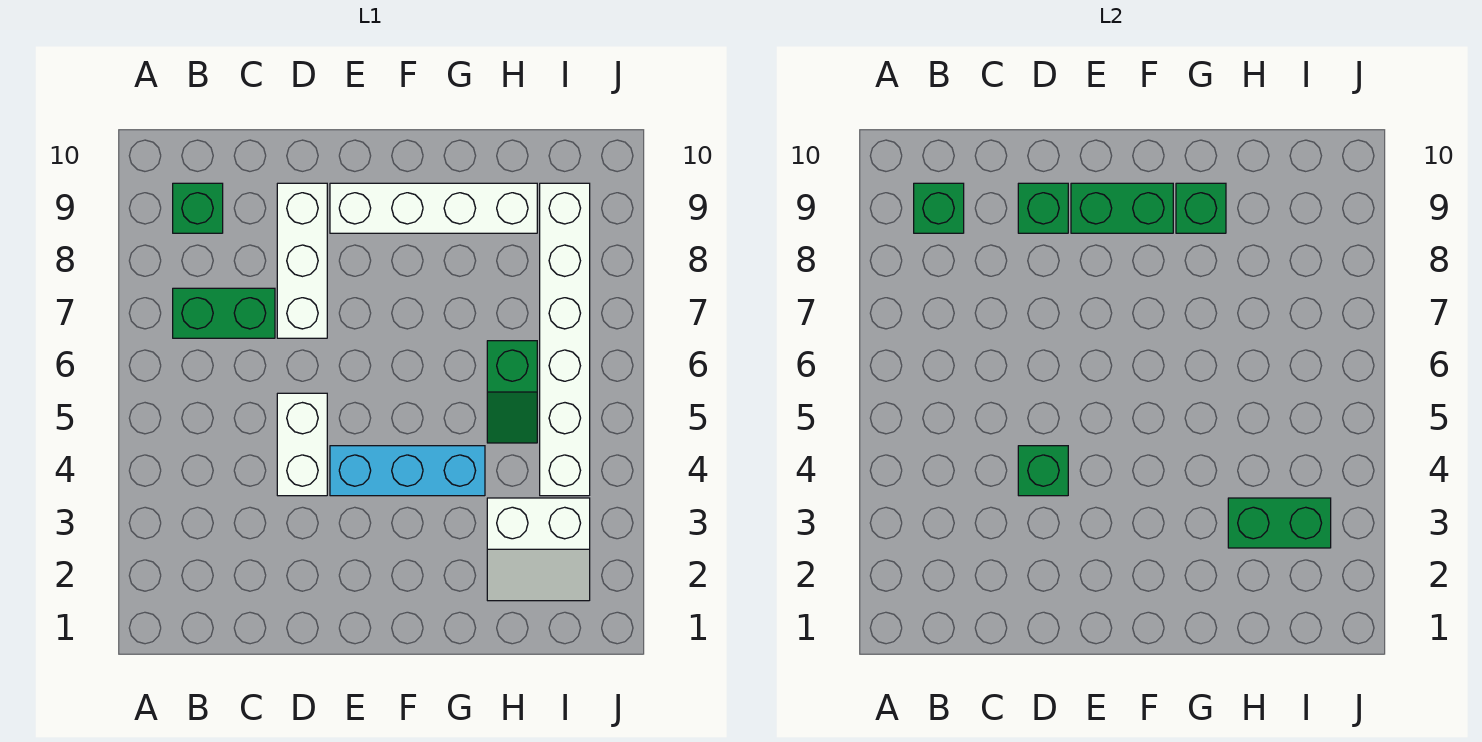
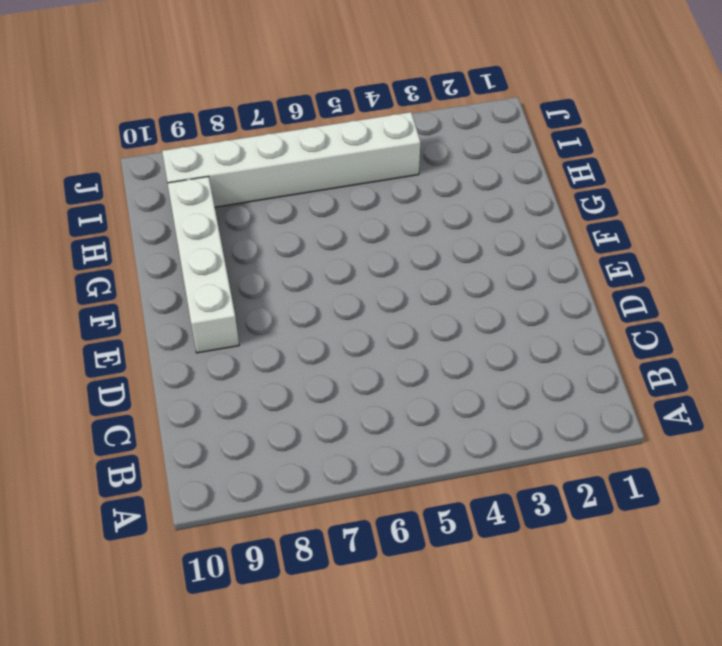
none -> green brick B7:C7 level 1
none -> green brick B9 level 1
none -> white brick D4:D5 level 1

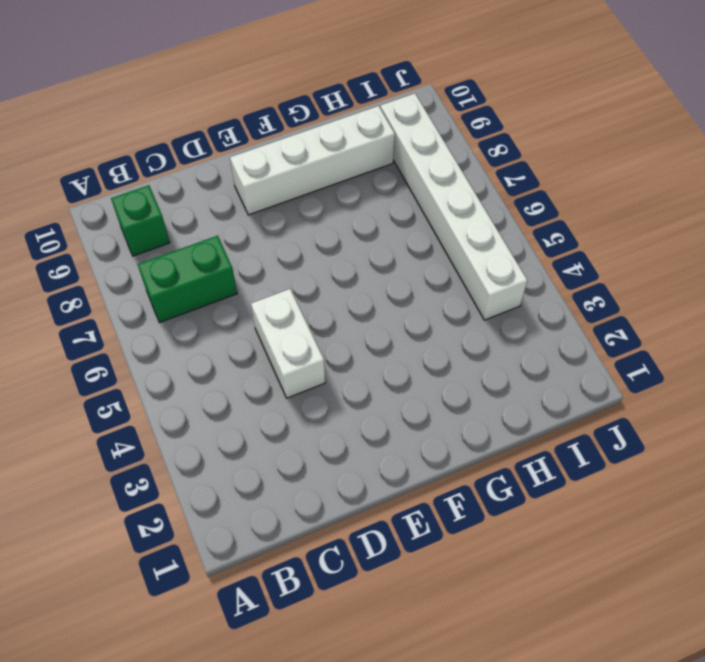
none -> white brick D7:D9 level 1
none -> cyan brick E4:G4 level 1
none -> white slope H2:I3 level 1 top 3

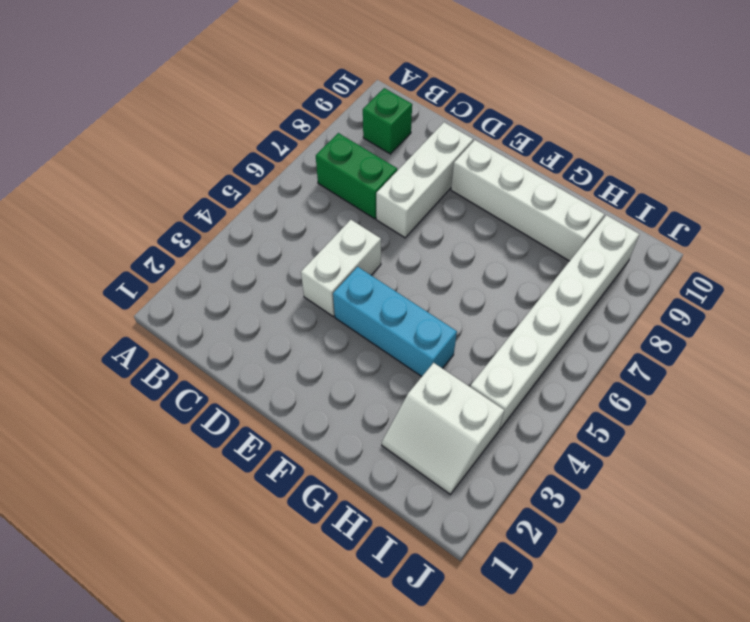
none -> green slope H5:H6 level 1 top 6
none -> green brick B9 level 2
none -> green brick D4 level 2

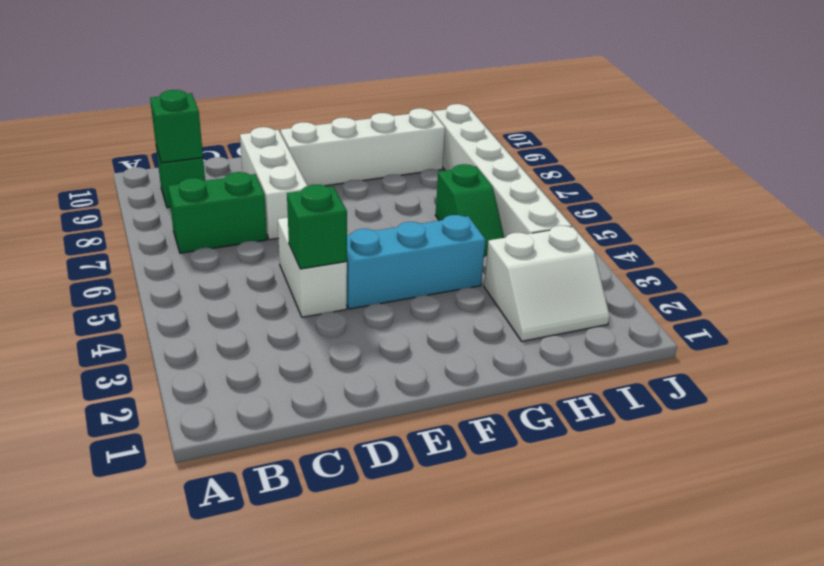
none -> green brick D9 level 2
none -> green brick E9:F9 level 2
none -> green brick G9 level 2

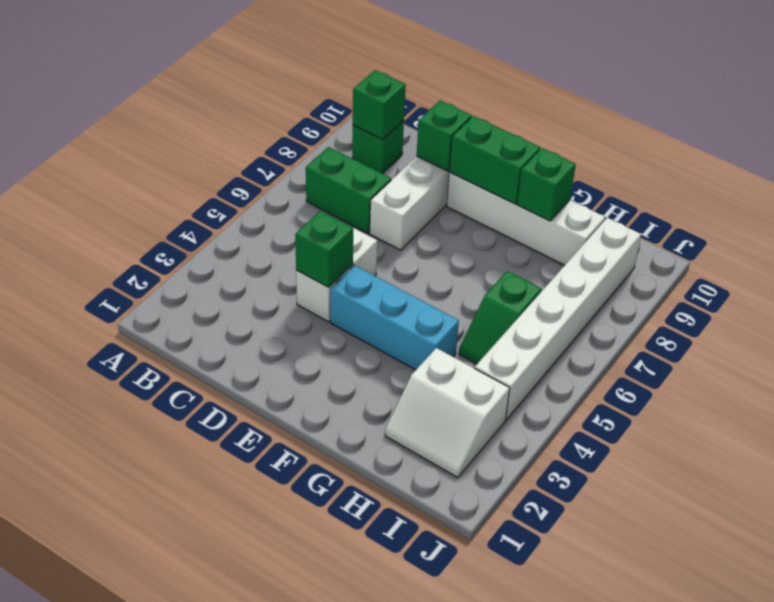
none -> green brick H3:I3 level 2

